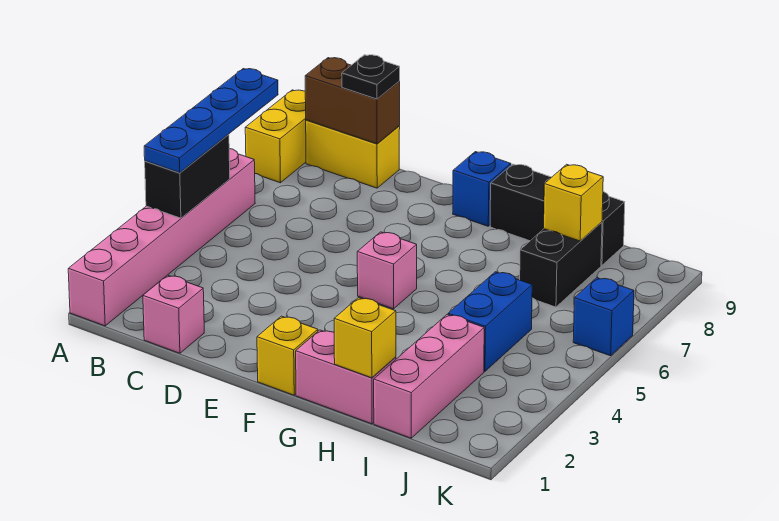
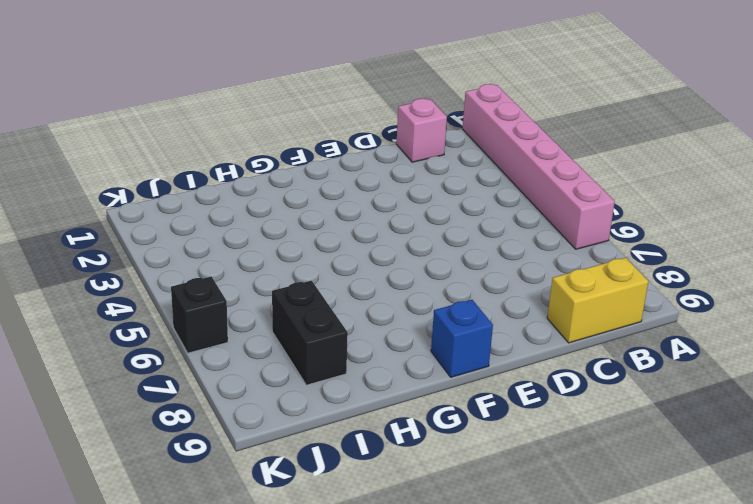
black brick K6 level 1 -> blue brick K6 level 1
none -> yellow brick A8:A9 level 1
none -> yellow brick F1 level 1
none -> pink brick F5 level 1

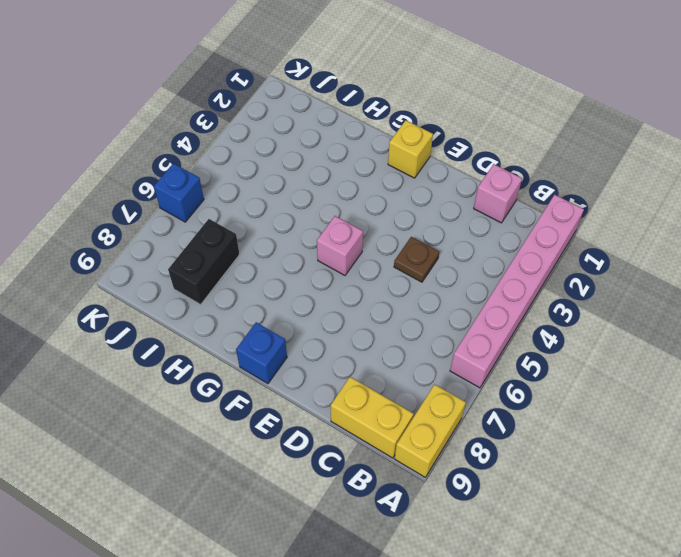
brown plate D4 level 1 -> none
none -> pink brick G1:H1 level 1
none -> black brick G9:I9 level 1
none -> pink brick I1:I3 level 1

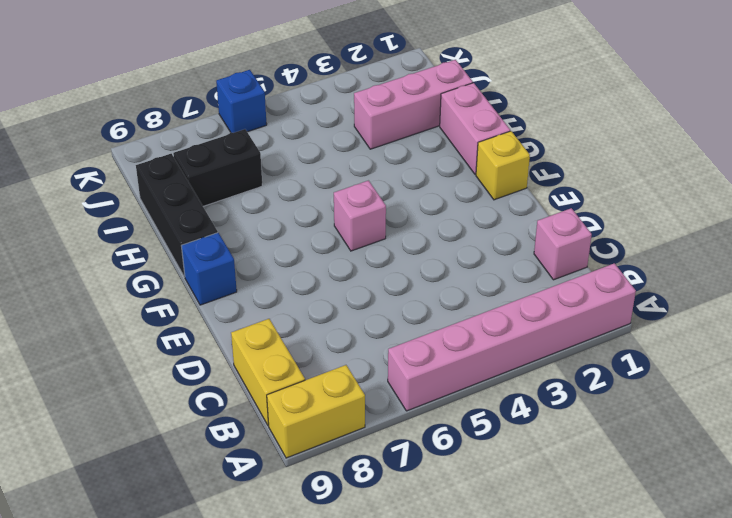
none -> blue brick I4:I5 level 1
none -> black brick A4:A5 level 2
none -> brown brick B9:C9 level 2

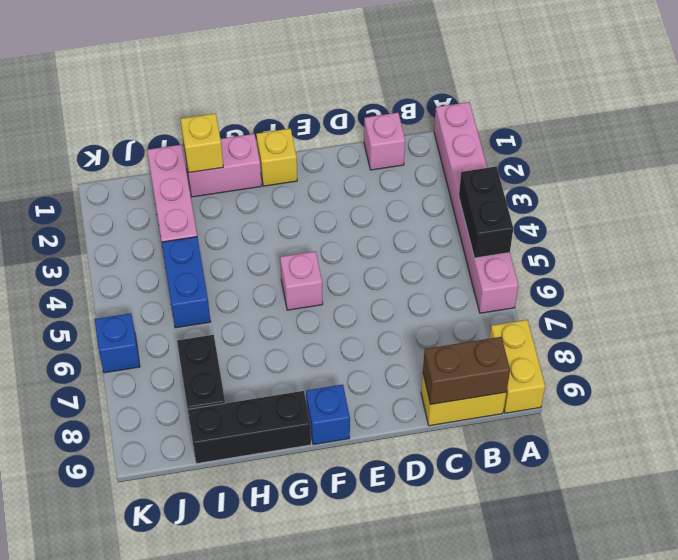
none -> yellow brick I8 level 2
none -> blue plate A4:A7 level 3
none -> black plate C9 level 3

